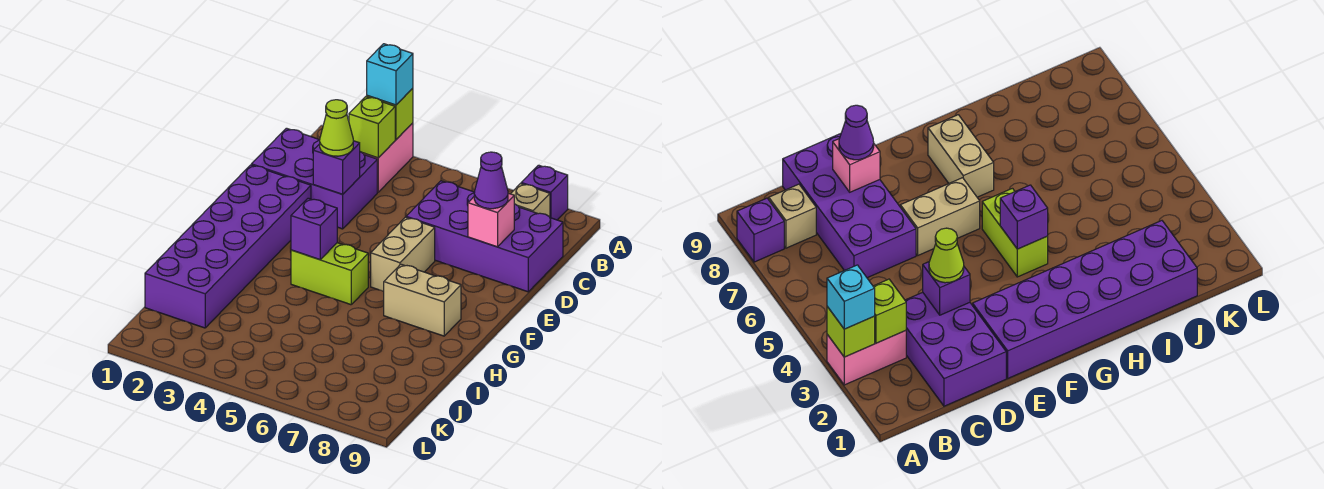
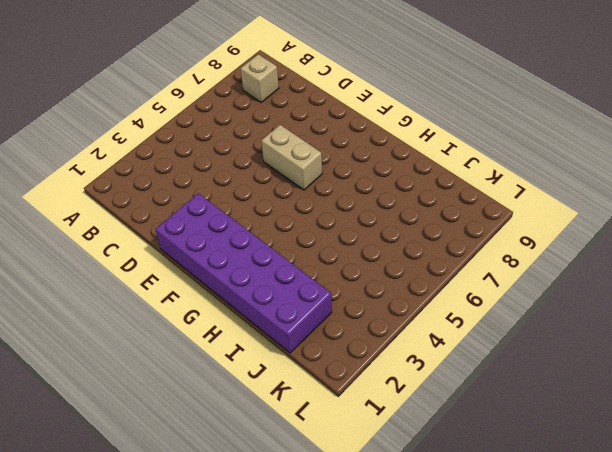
none -> pink brick A3:B3 level 1
none -> purple brick A8 level 1
none -> purple brick C1:D3 level 1

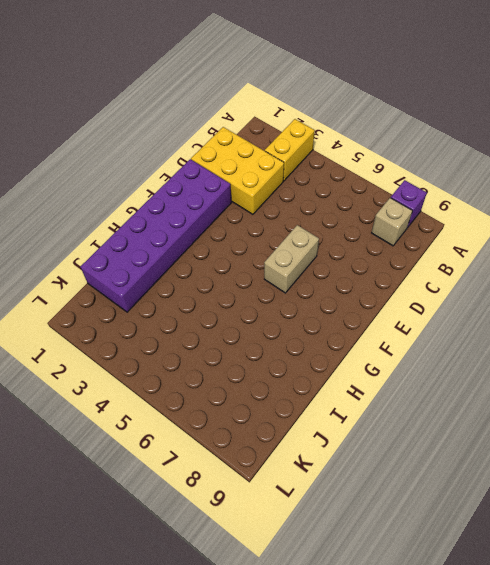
yellow brick A3:B3 level 1 -> pink brick A3:B3 level 1
yellow brick C1:D3 level 1 -> purple brick C1:D3 level 1
none -> purple brick C6:D9 level 1
none -> lime brick G4:G5 level 1
none -> tan brick G7:G8 level 1

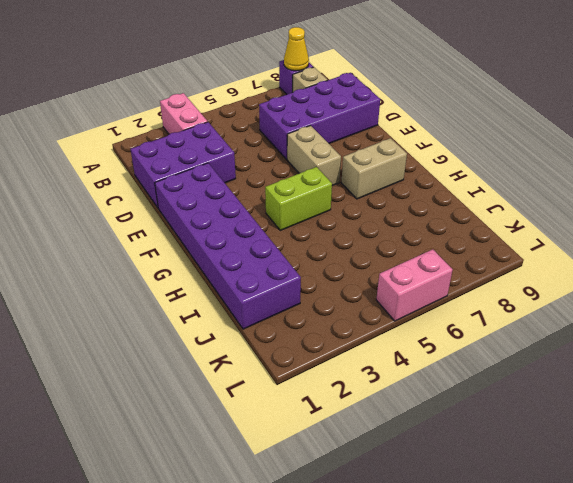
yellow cone A8 level 2 -> none
pink brick L5:L6 level 1 -> none
none -> lime brick A3 level 2
none -> lime brick B3 level 2
none -> purple brick D3 level 2

